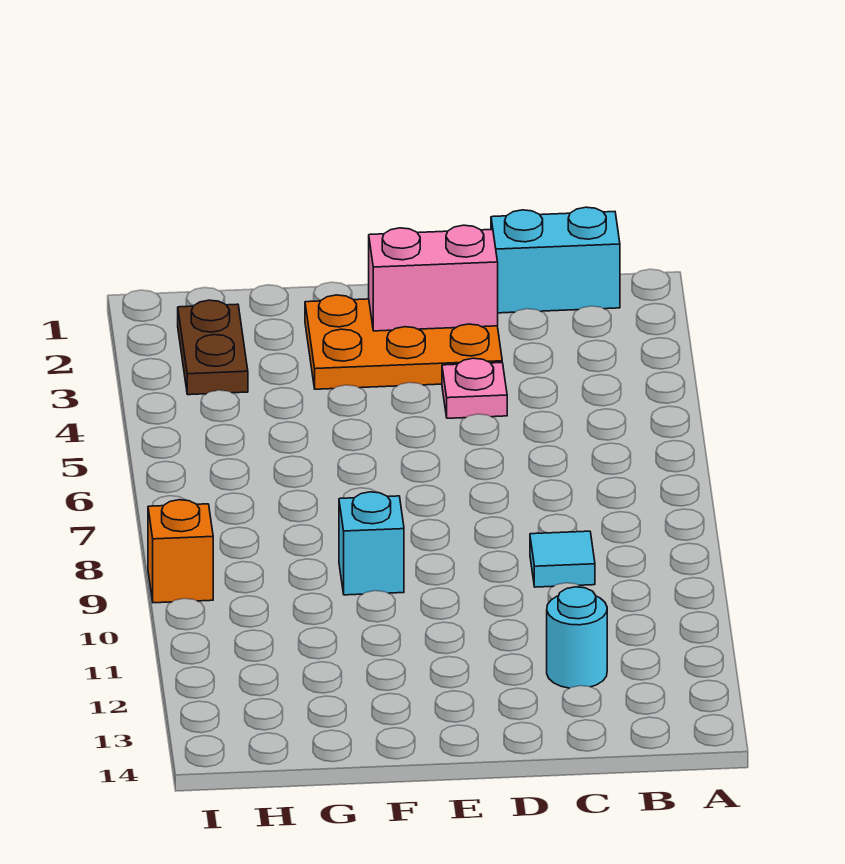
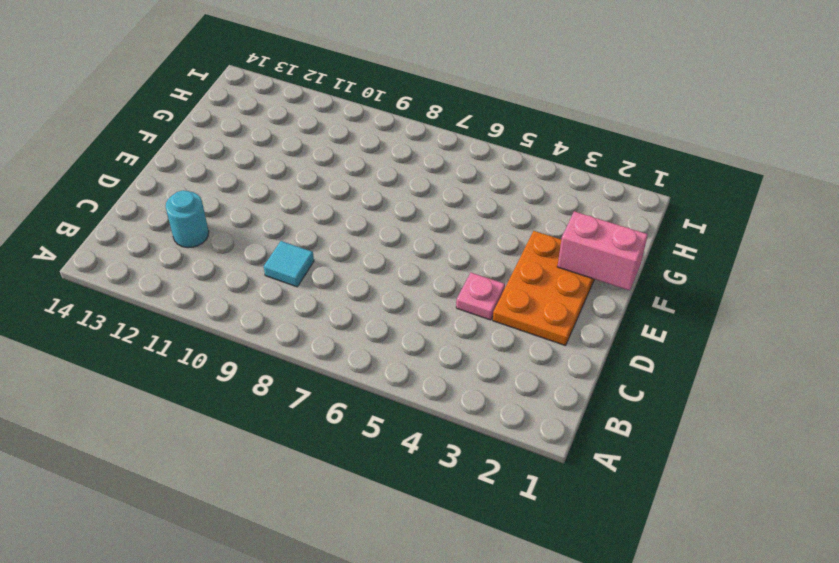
pink brick F1:F2 level 2 -> pink brick D2:E2 level 2
none -> cyan brick B1:C1 level 1
none -> cyan brick F9 level 1

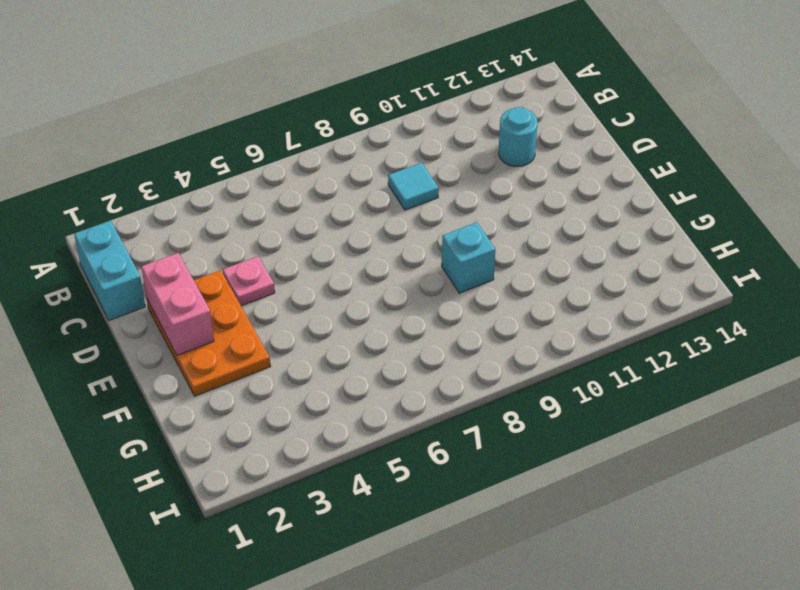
none -> brown plate H2:H3 level 1
none -> orange brick I9 level 1

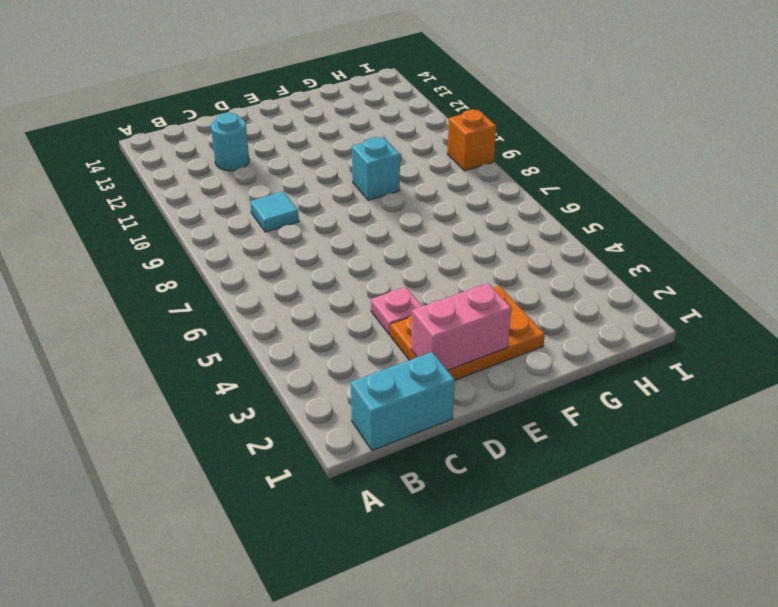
none -> brown plate H2:H3 level 1

